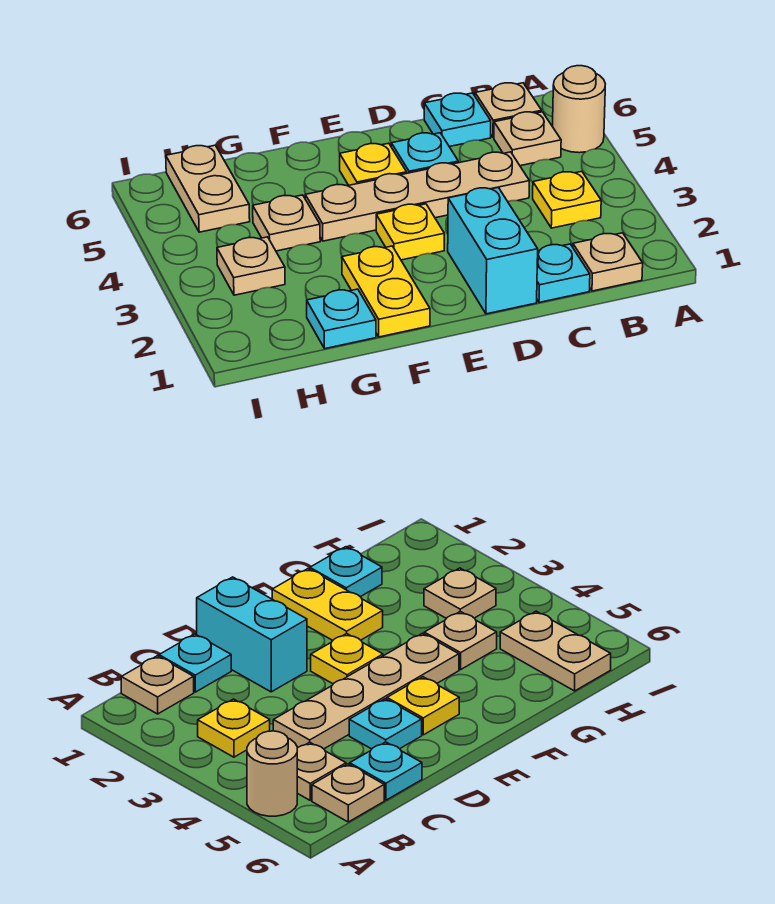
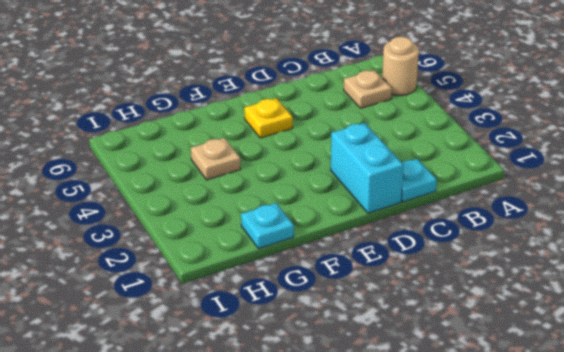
none -> tan plate B1 level 1
none -> yellow plate B3 level 1
none -> tan plate B6 level 1

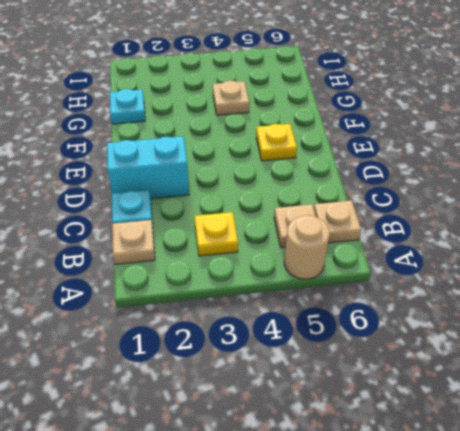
none -> tan plate C4:F4 level 1
none -> cyan plate C6 level 1
none -> cyan plate D5 level 1

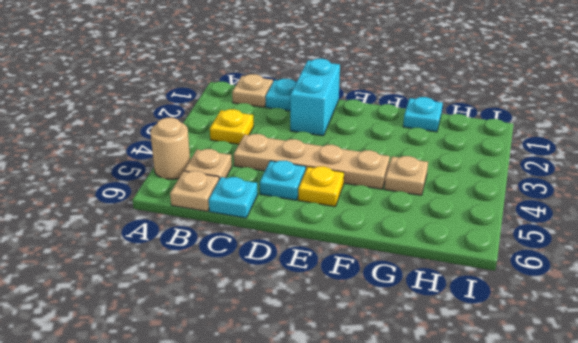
none -> yellow plate E3 level 1
none -> yellow plate F1:F2 level 1
none -> tan plate H3 level 1

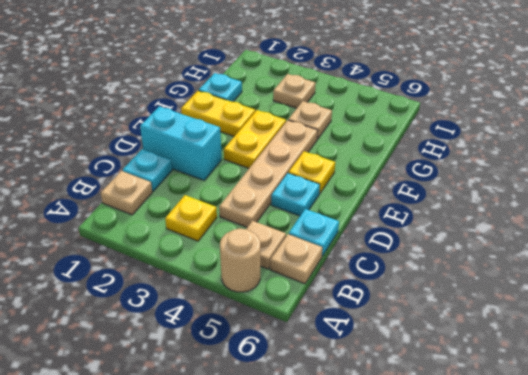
yellow plate E3:F3 level 1 -> yellow plate E3 level 1
none -> tan plate H5:H6 level 1

